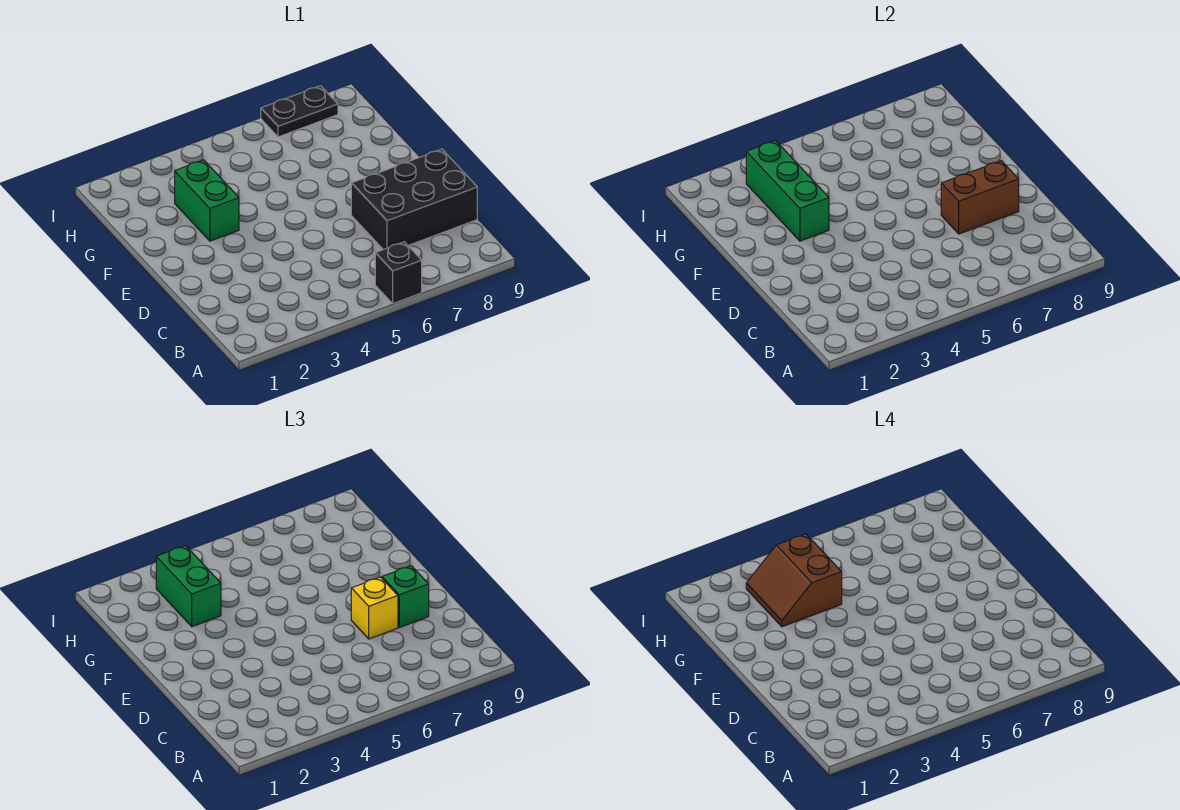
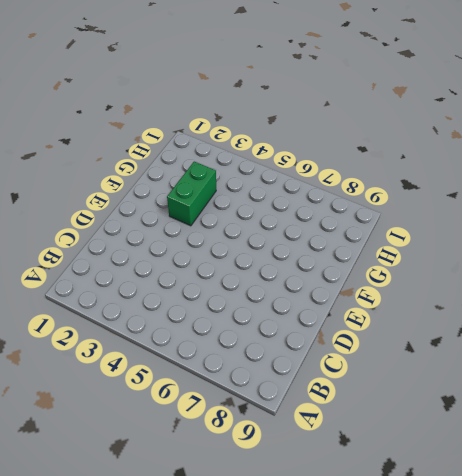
none -> black brick A6 level 1
none -> black brick C7:D9 level 1

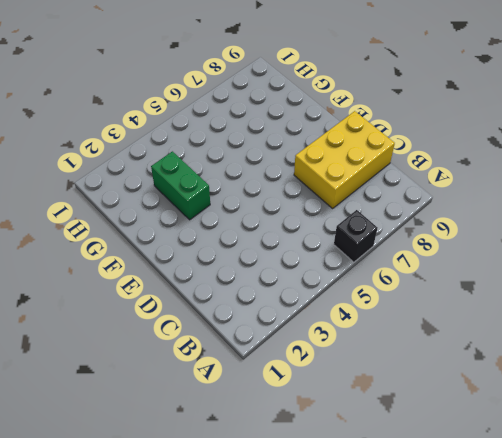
yellow brick C7:D9 level 1 -> black brick C7:D9 level 1
none -> black plate I7:I8 level 1
none -> brown brick D7:D8 level 2

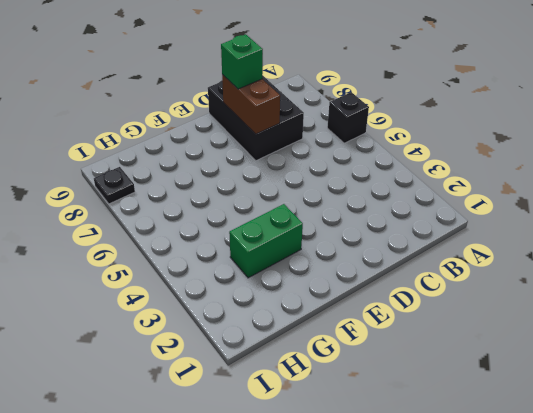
black plate I8 level 1 -> black plate I7:I8 level 1
none -> green brick F3:H3 level 2
none -> yellow brick D7 level 3

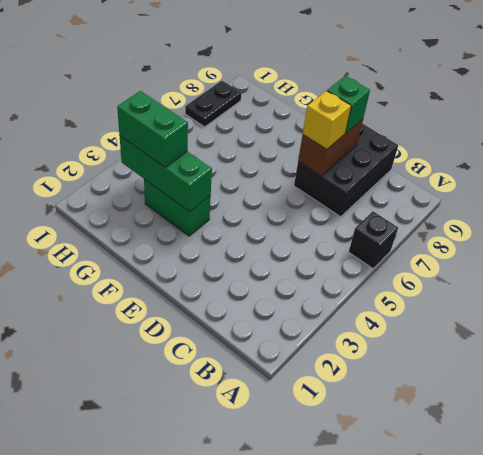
none -> brown slope G3:H4 level 4 top 4

